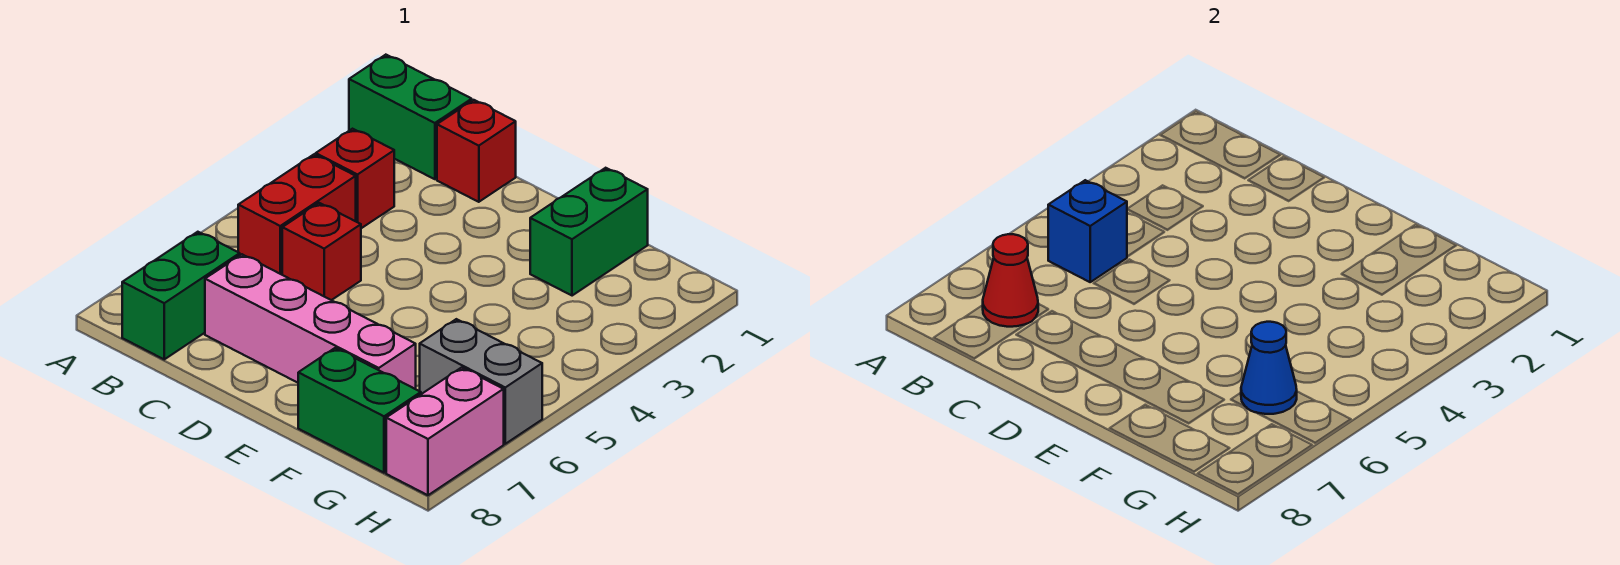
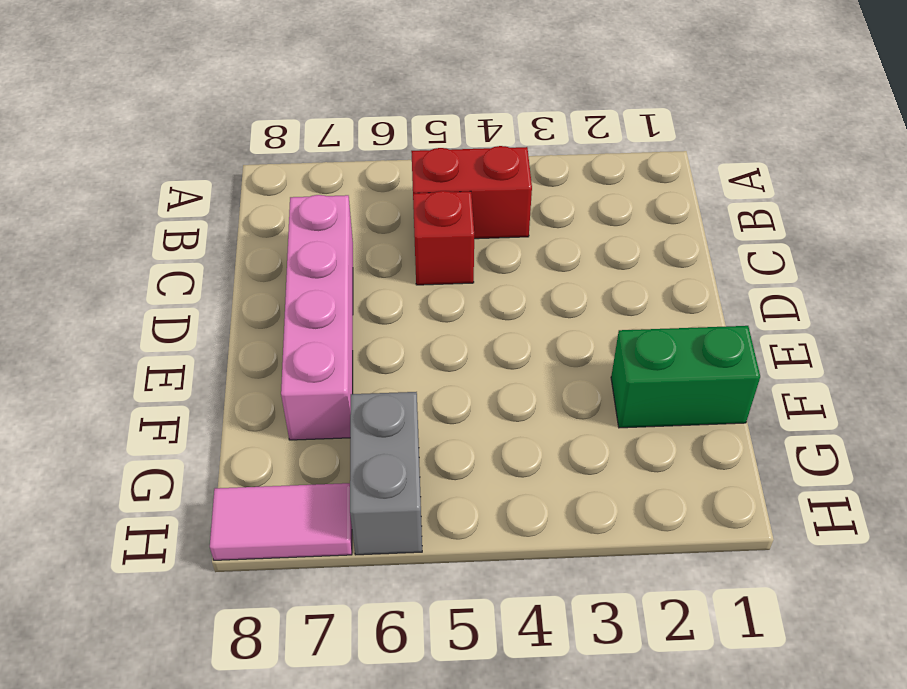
pink tile H7:H8 level 1 -> pink brick H7:H8 level 1
none -> green brick A1:B1 level 1
none -> red brick B3 level 1
none -> green brick B7:B8 level 1

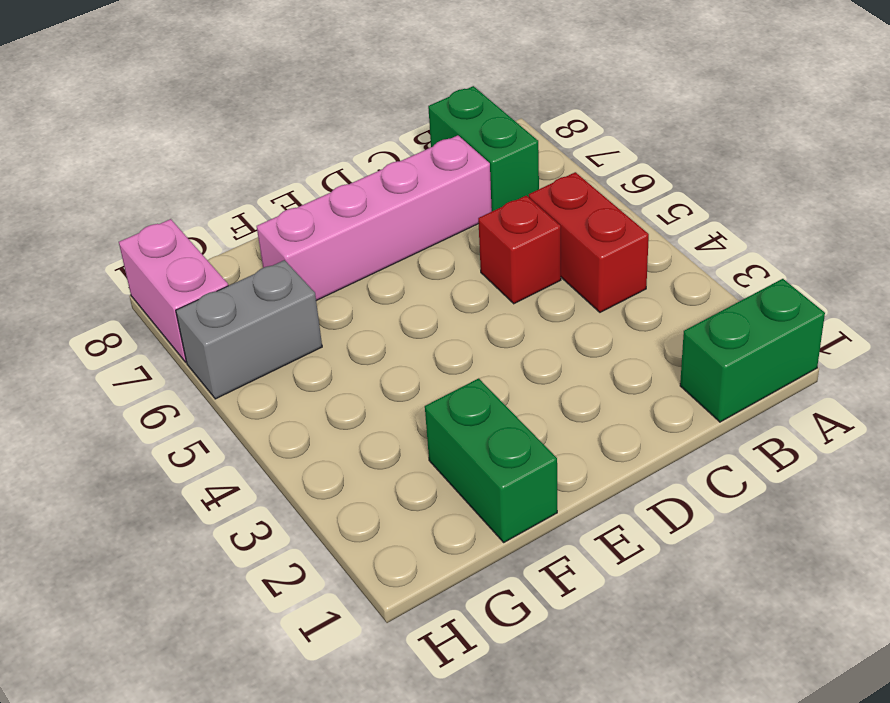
none -> red brick B3 level 1
none -> red brick C1 level 1
none -> green brick F8:G8 level 1

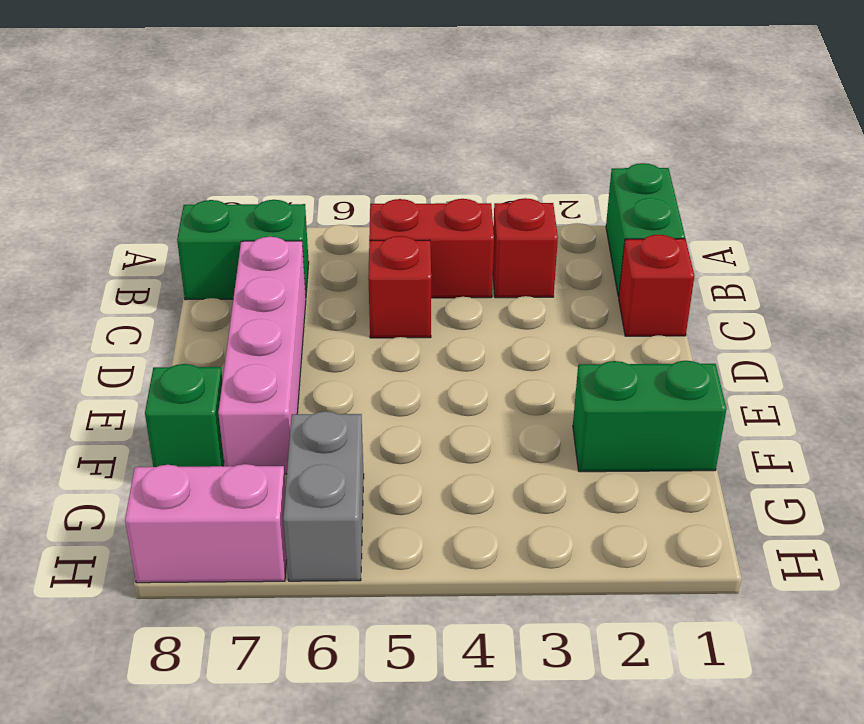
green brick F8 level 1 -> green brick F8:G8 level 1
none -> blue brick B5 level 2
none -> red cone B7 level 2
none -> blue cone G6 level 2

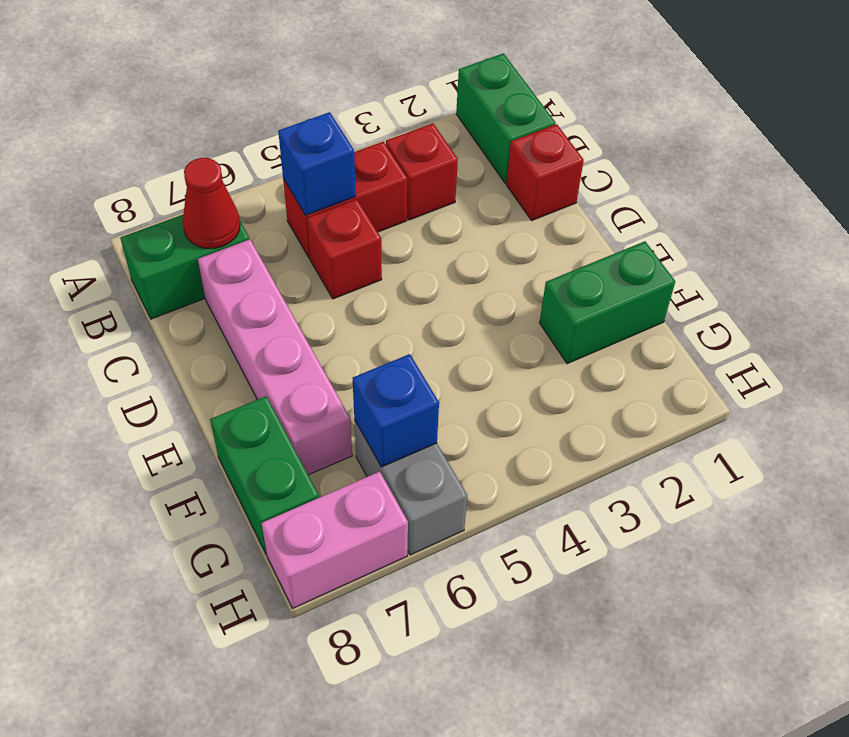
blue brick G6 level 2 -> blue cone G6 level 2

